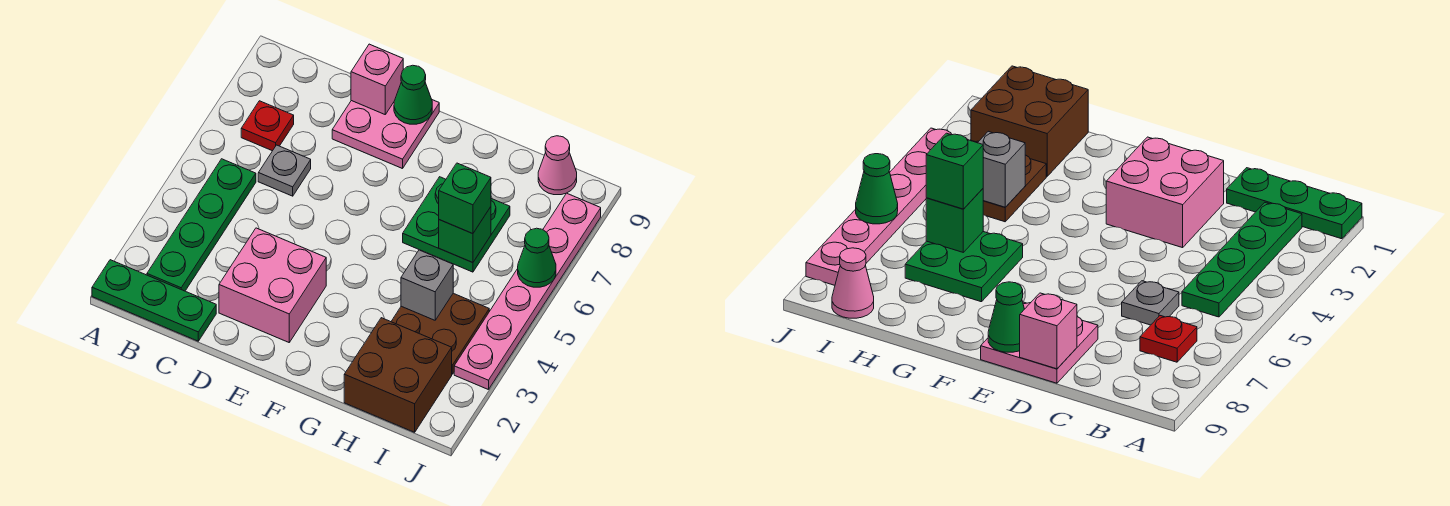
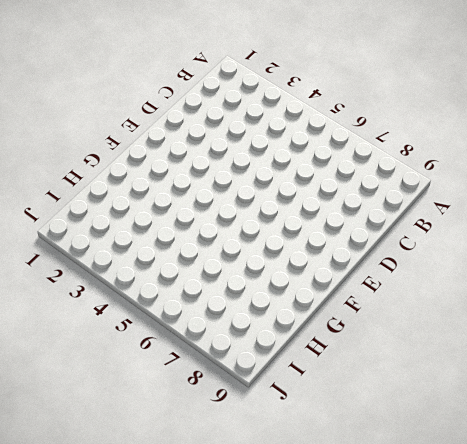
none -> green plate A1:C1 level 1
none -> green plate B2:B5 level 1
none -> red plate B7 level 1

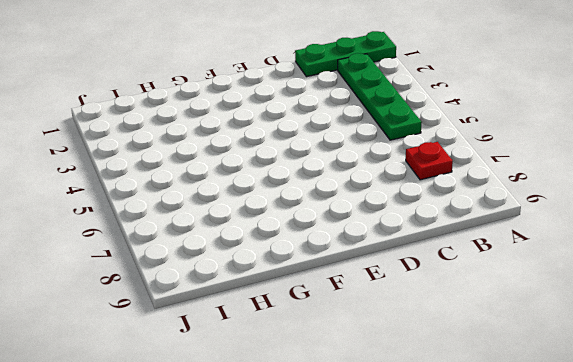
none -> grey plate C6 level 1
none -> pink brick D2:E3 level 1
none -> pink plate D8:E9 level 1

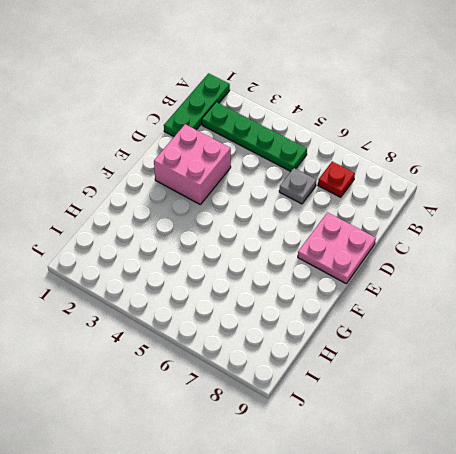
none -> green plate G6:H7 level 1
none -> brown brick H1:I2 level 1
none -> brown plate H3:I4 level 1

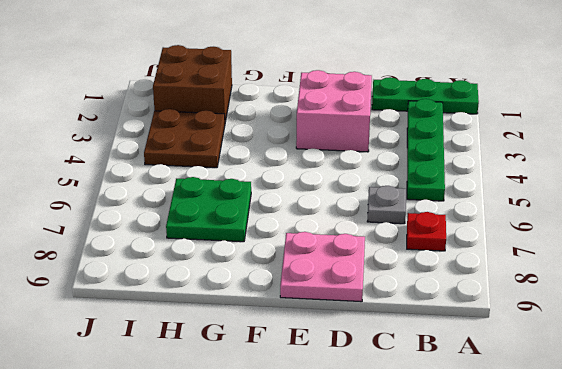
none -> pink cone I9 level 1
none -> pink plate J3:J8 level 1
none -> pink brick D9 level 2

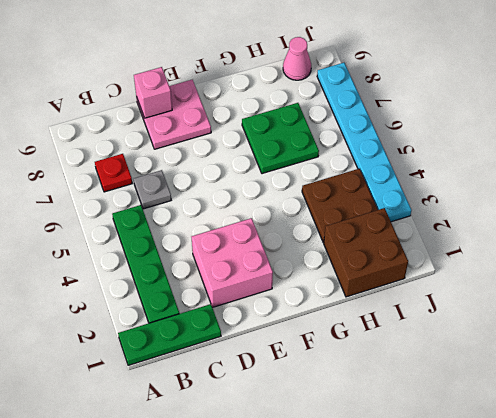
cyan plate J3:J8 level 1 -> pink plate J3:J8 level 1
none -> green cone E9 level 2
none -> grey brick H4 level 2
none -> green brick H6 level 2

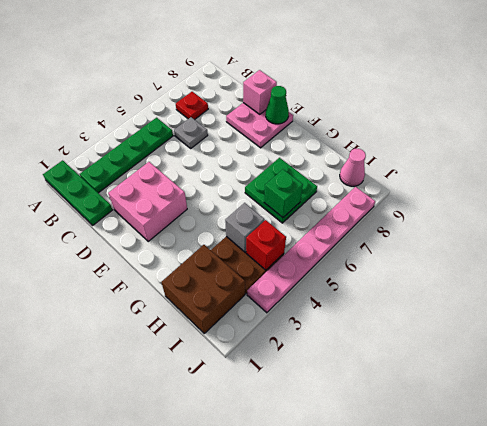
red brick I4 level 2 -> none
none -> green cone J6 level 2
none -> green brick H6 level 3

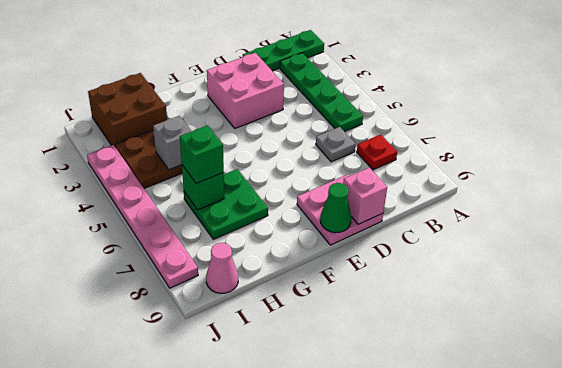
none -> green cone J6 level 2

